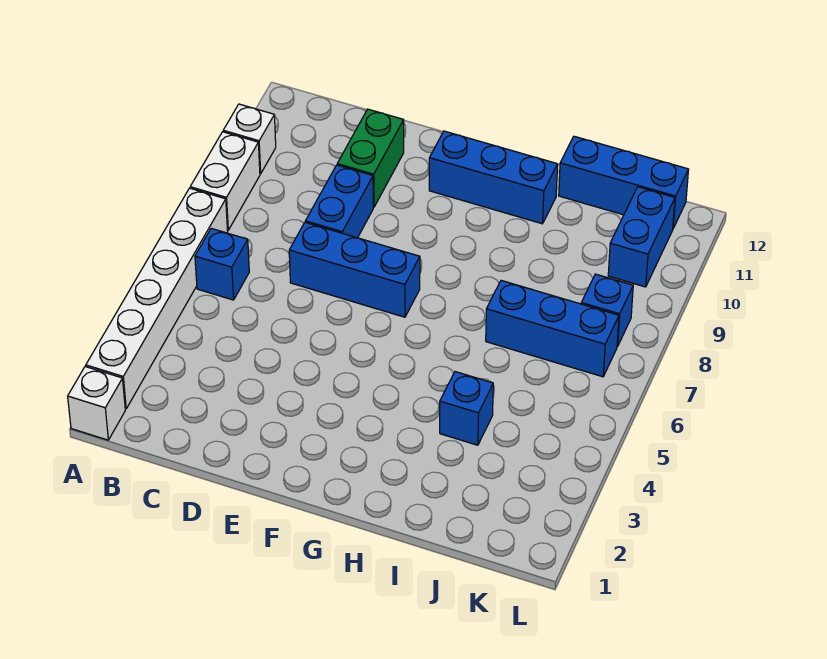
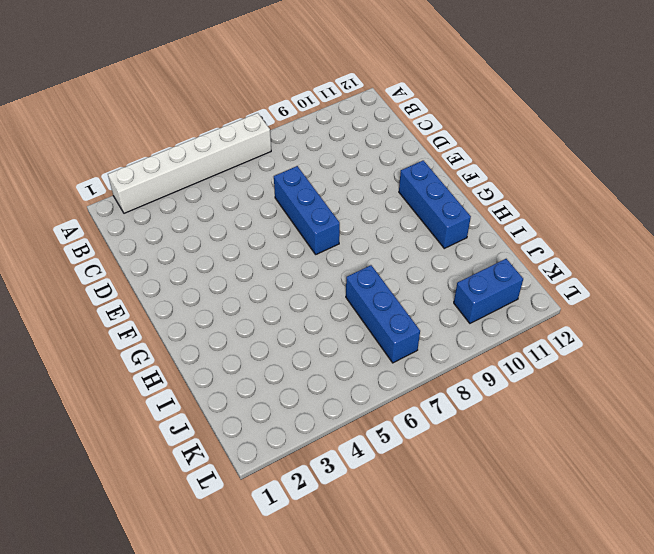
none -> white brick A1 level 1
none -> white brick A8:A9 level 1
none -> white brick A10 level 1

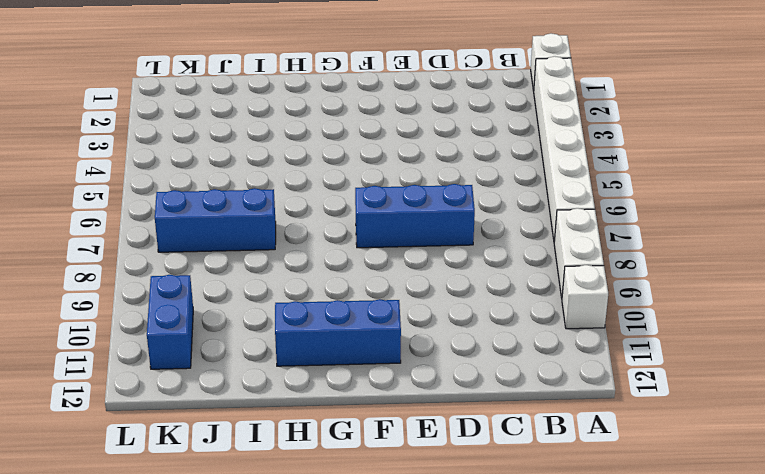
none -> blue brick B6 level 1
none -> blue brick D8:D9 level 1
none -> green brick D10:D11 level 1

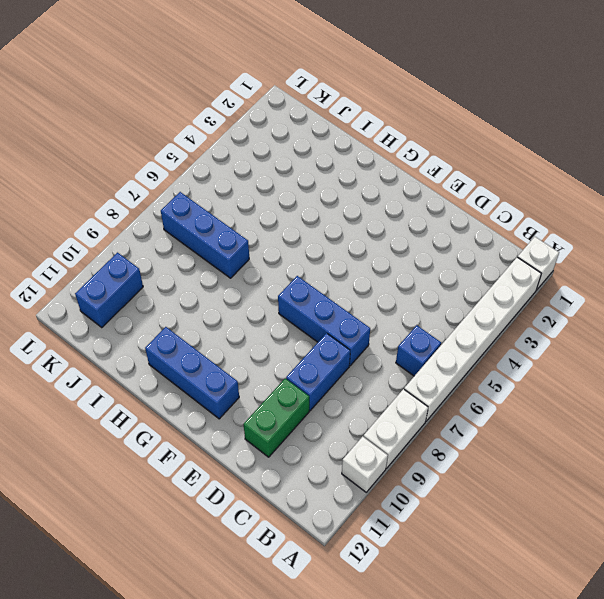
none -> blue brick I4 level 1
none -> blue brick I12:K12 level 1
none -> blue brick K8 level 1

